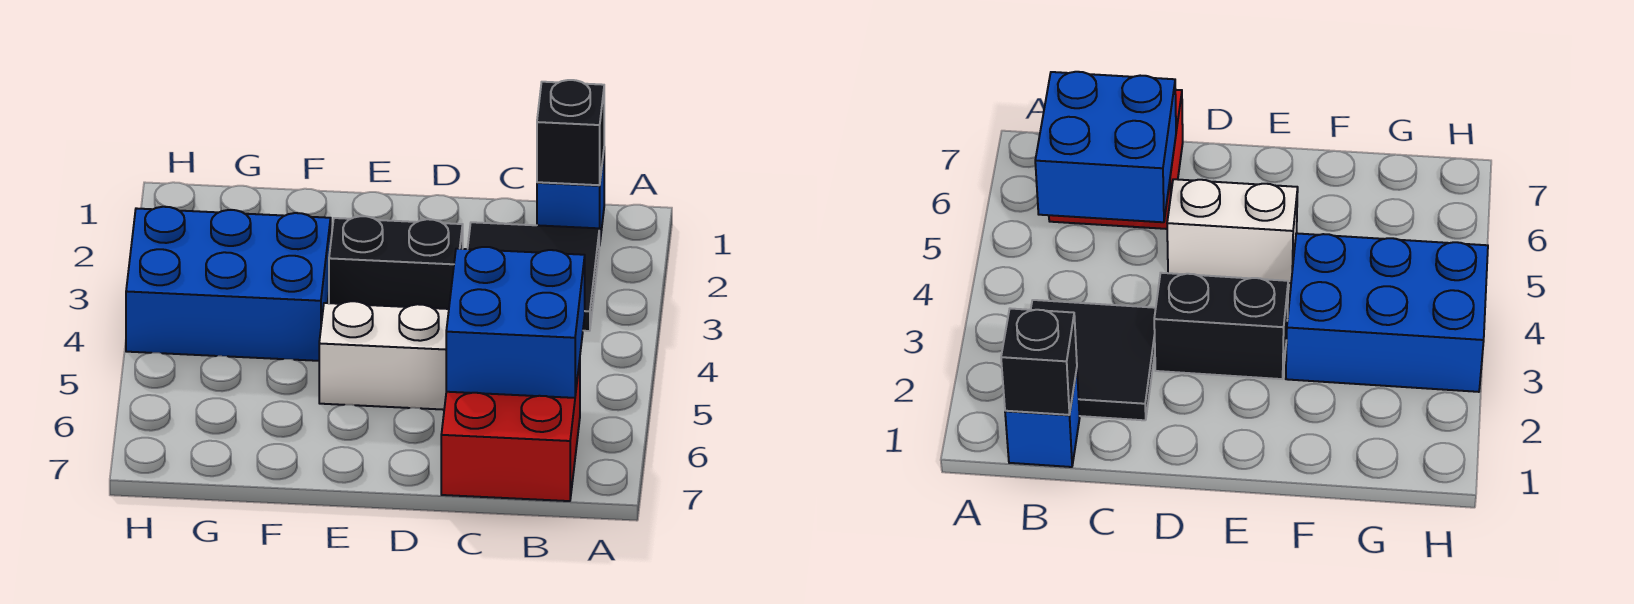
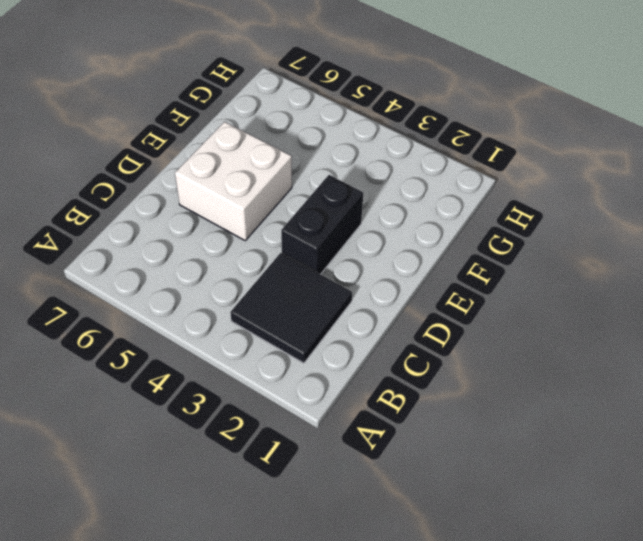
white brick D5:E6 level 1 -> white brick D5:E5 level 1
none -> blue brick B1 level 1
none -> red brick B6:C7 level 1

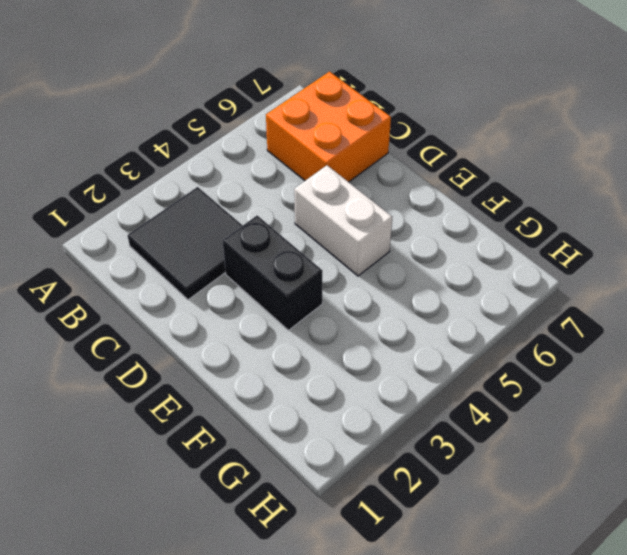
orange brick B6:C7 level 1 -> red brick B6:C7 level 1
none -> blue brick B1 level 1
none -> blue brick F3:H4 level 1

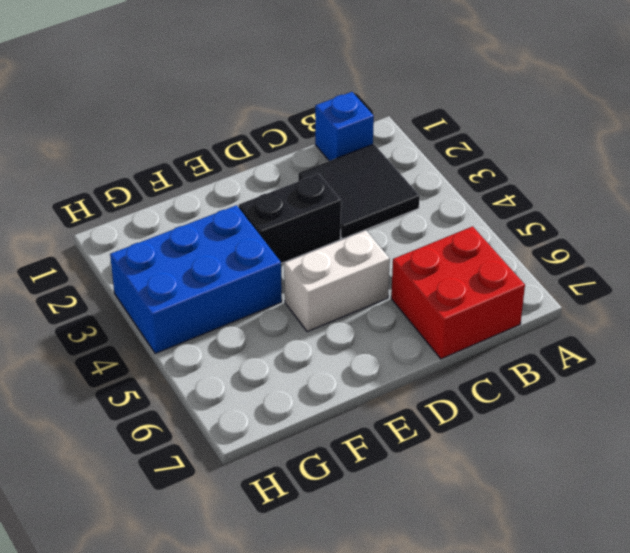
none -> black brick B1 level 2
none -> blue brick B5:C6 level 2

